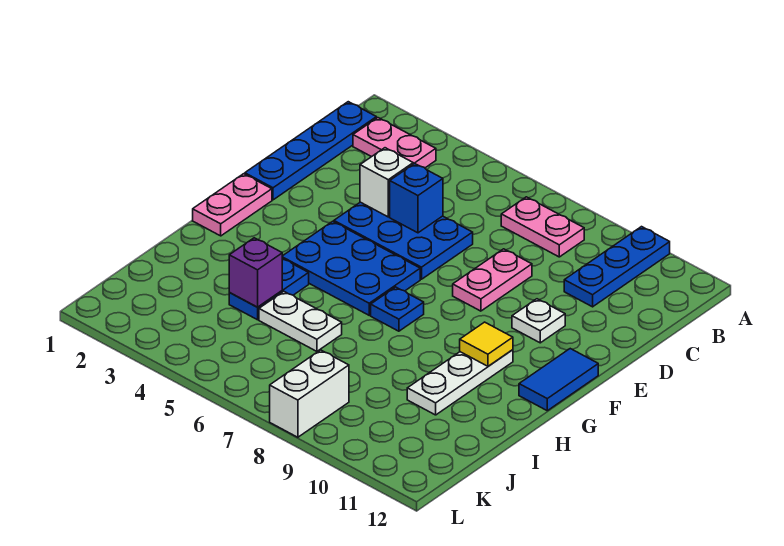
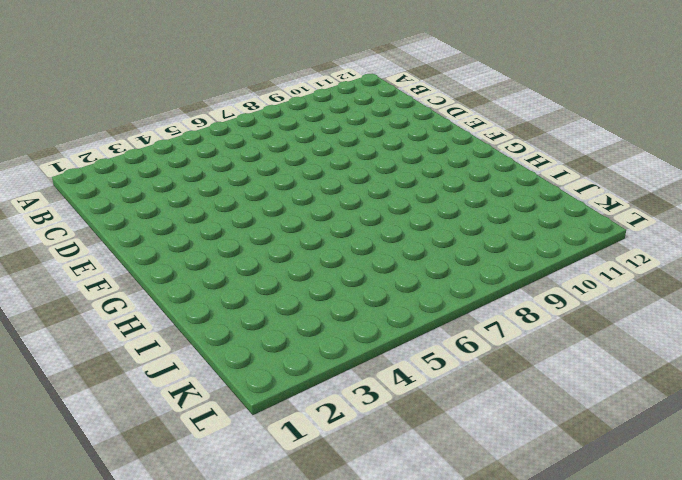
none -> blue plate A10:C10 level 1
none -> blue plate B1:E1 level 1
none -> pink plate B2:B3 level 1

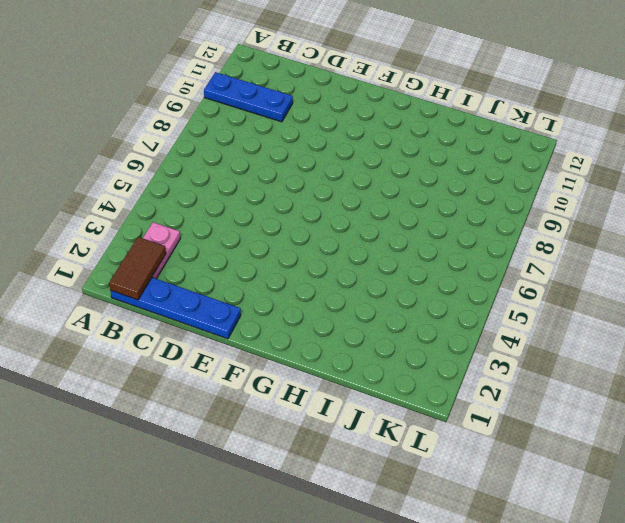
brown tile B1:B2 level 2 -> none
none -> pink plate B7:B8 level 1
none -> blue plate D4:E6 level 1
none -> pink plate D8:E8 level 1

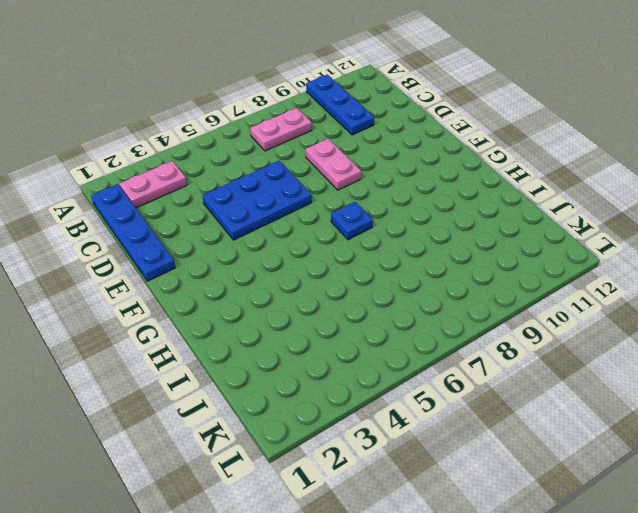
none -> white plate E10 level 1
none -> pink plate F1:G1 level 1
none -> blue plate F4:G6 level 1

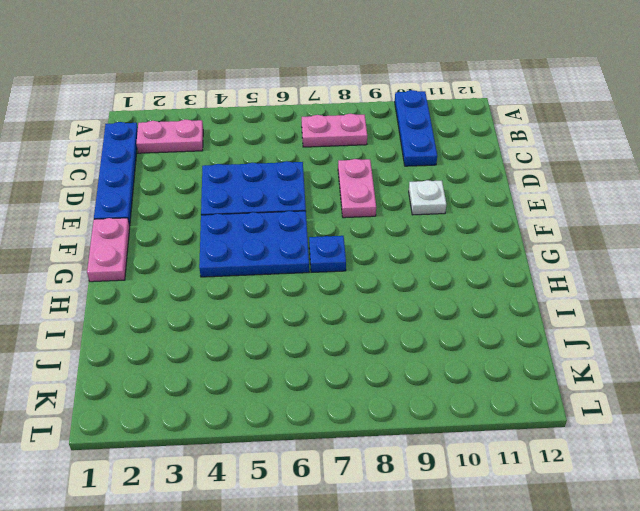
none -> blue tile F12:G12 level 1
none -> white plate G10:I10 level 1
none -> blue plate H4:I4 level 1

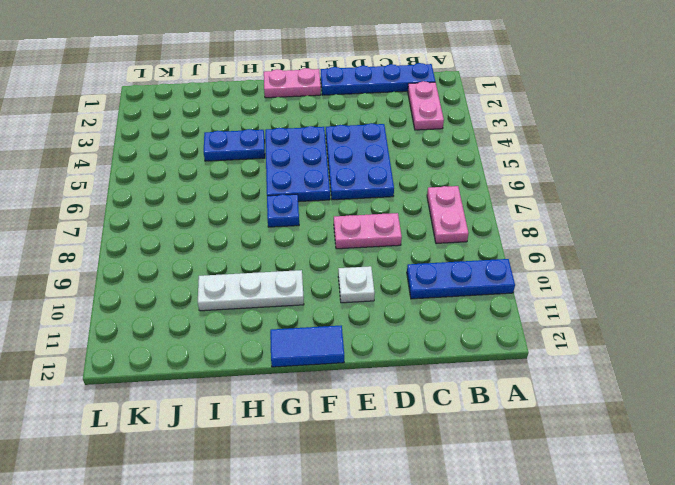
none -> white plate I5:I6 level 1
none -> white brick K8:L8 level 1
none -> white brick D4 level 2

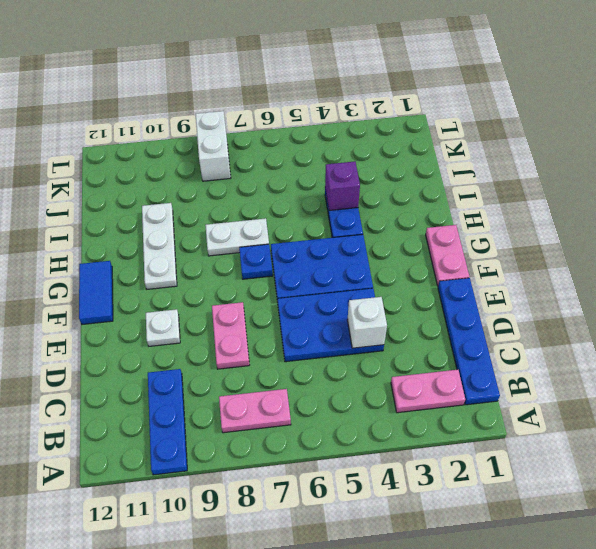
white plate H7:H8 level 1 -> white plate I5:I6 level 1
none -> blue brick D5 level 2
none -> yellow tile G10 level 2

